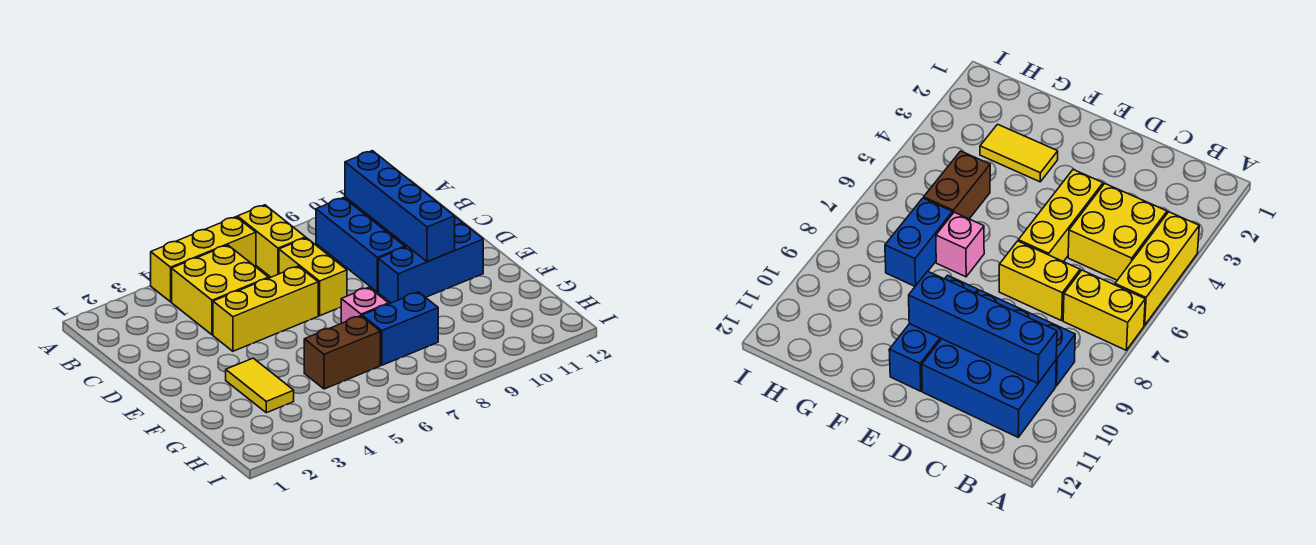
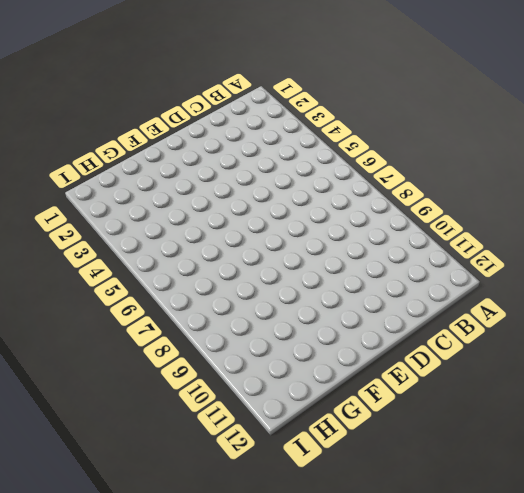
none -> yellow brick A4:A6 level 1
none -> yellow brick A7:B7 level 1
none -> yellow brick B4:C5 level 1

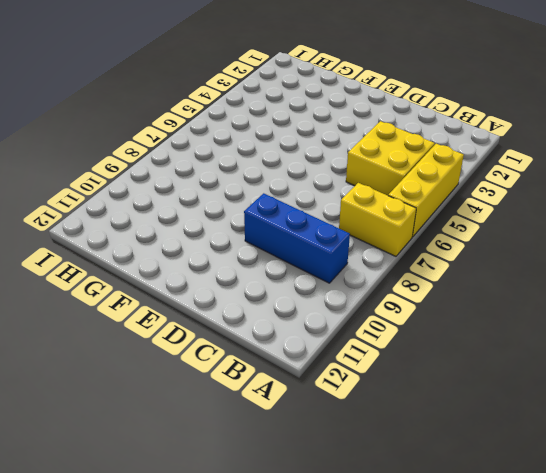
none -> blue brick B10:D11 level 1
none -> yellow brick C7:D7 level 1
none -> yellow brick D4:D6 level 1

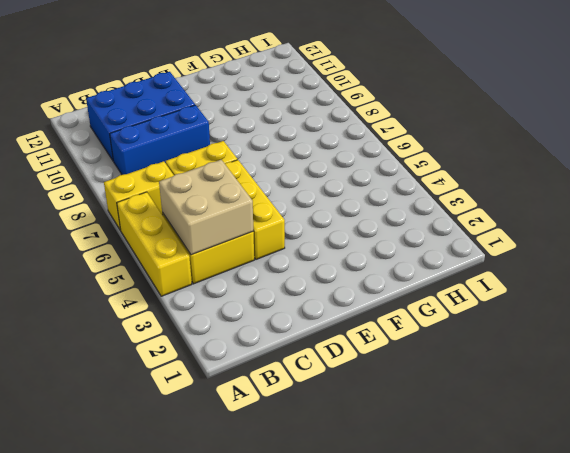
tan brick B4:C5 level 2 -> none
none -> blue brick E9:E11 level 1
none -> yellow tile F3:G3 level 1
none -> pink brick F7 level 1

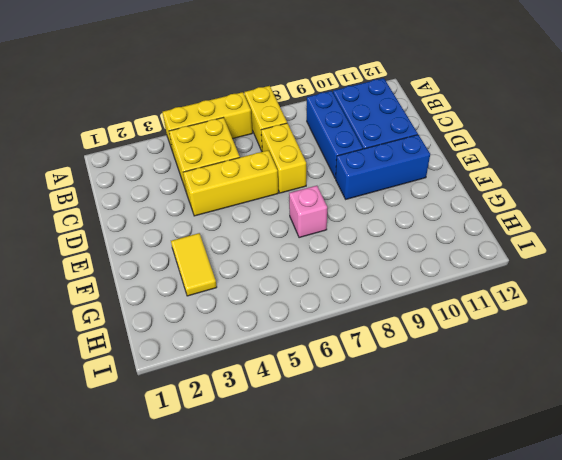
none -> brown brick G5:G6 level 1
none -> blue brick G7:G8 level 1
none -> blue brick B10:E10 level 2

